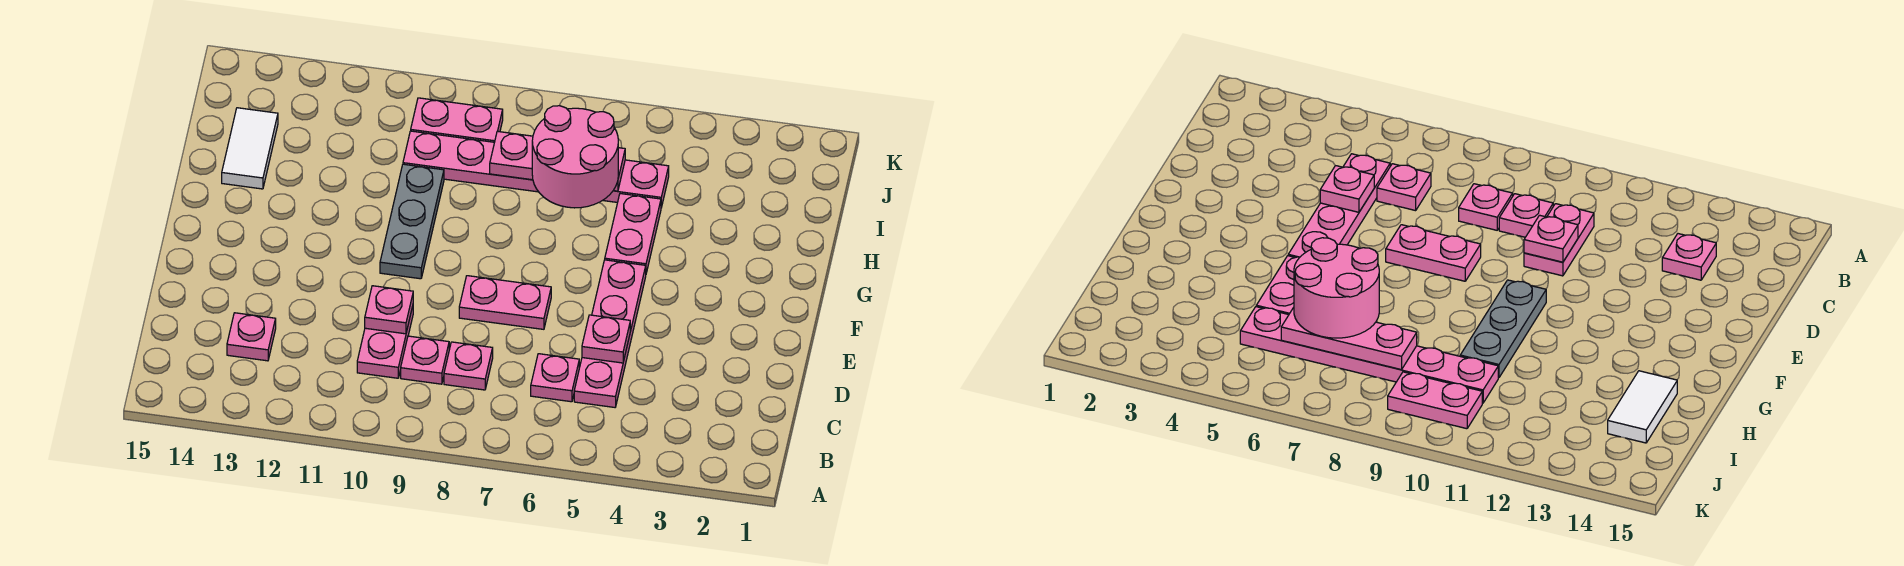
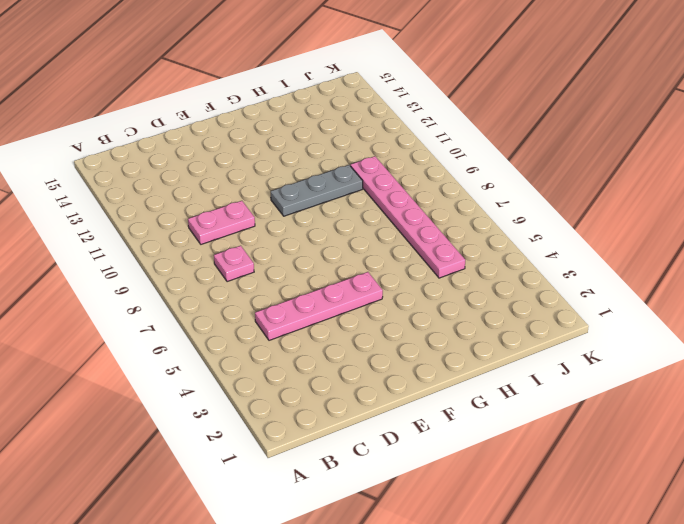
none -> pink plate C6 level 1
none -> pink plate C9 level 1
none -> pink plate C13 level 1

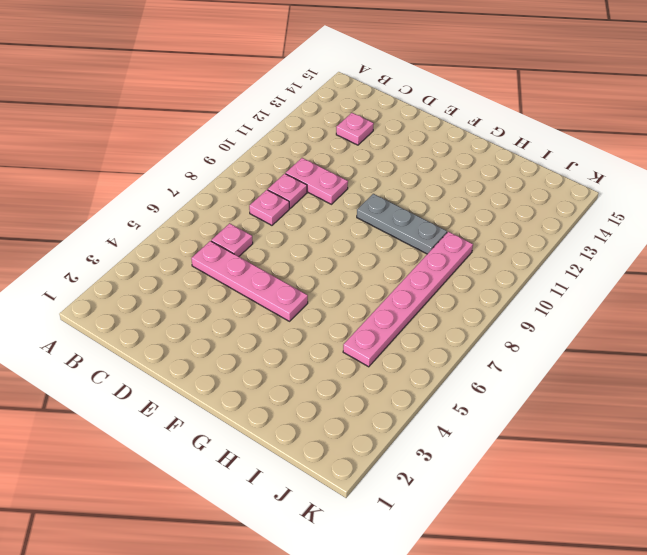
none -> pink plate E7:E8 level 1
none -> pink plate G5:H5 level 1
none -> white tile H14:I14 level 1

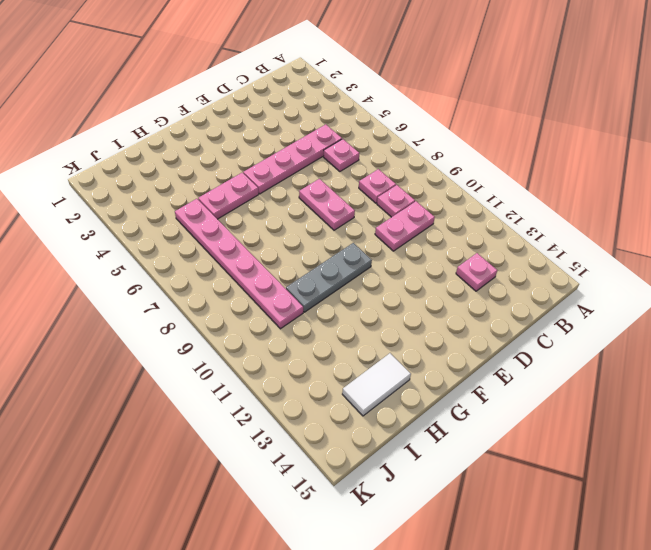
none -> pink plate J9:J10 level 1
none -> pink plate D5 level 2
none -> pink plate D10 level 2

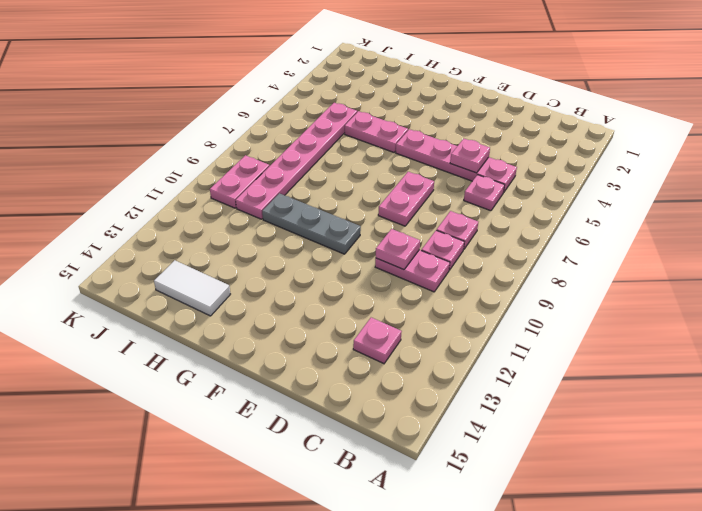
none -> pink plate I6:I8 level 2
none -> pink round brick H6:I7 level 3

